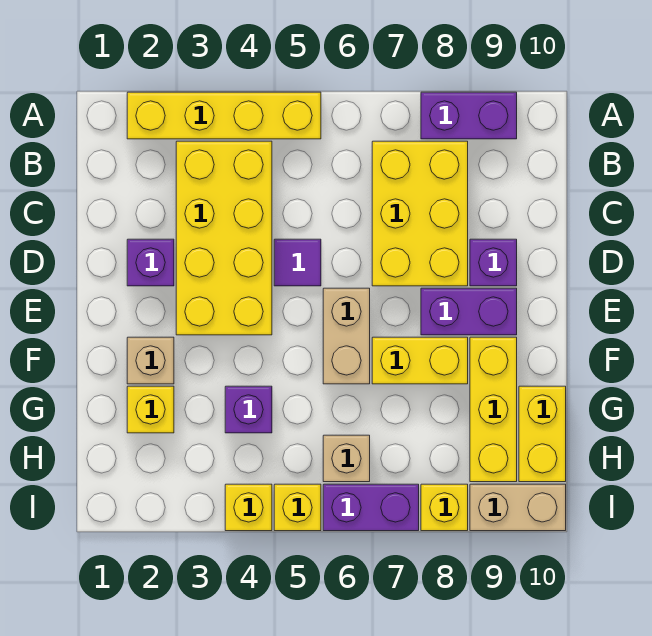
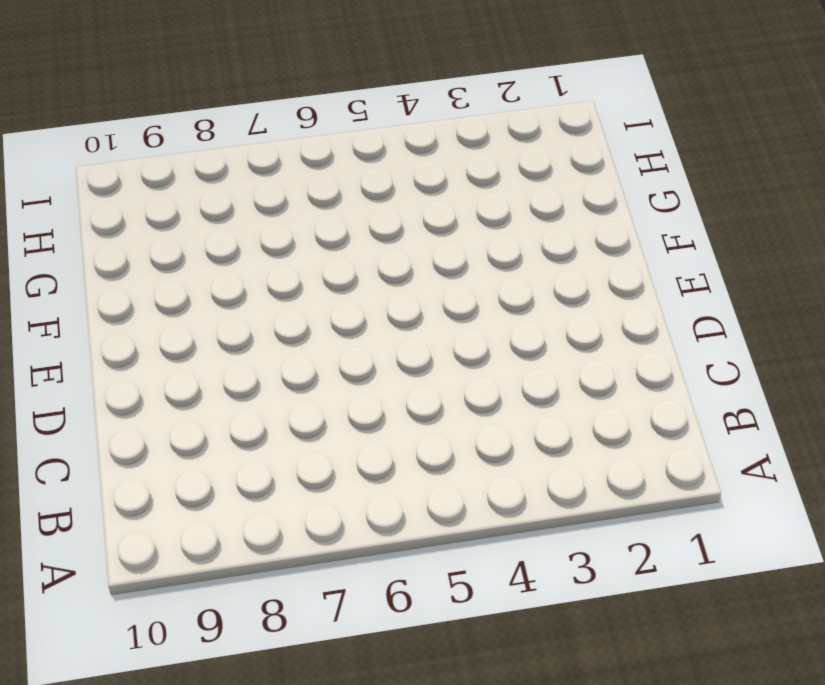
none -> yellow brick A2:A5 level 1
none -> purple brick A8:A9 level 1
none -> yellow brick B3:E4 level 1

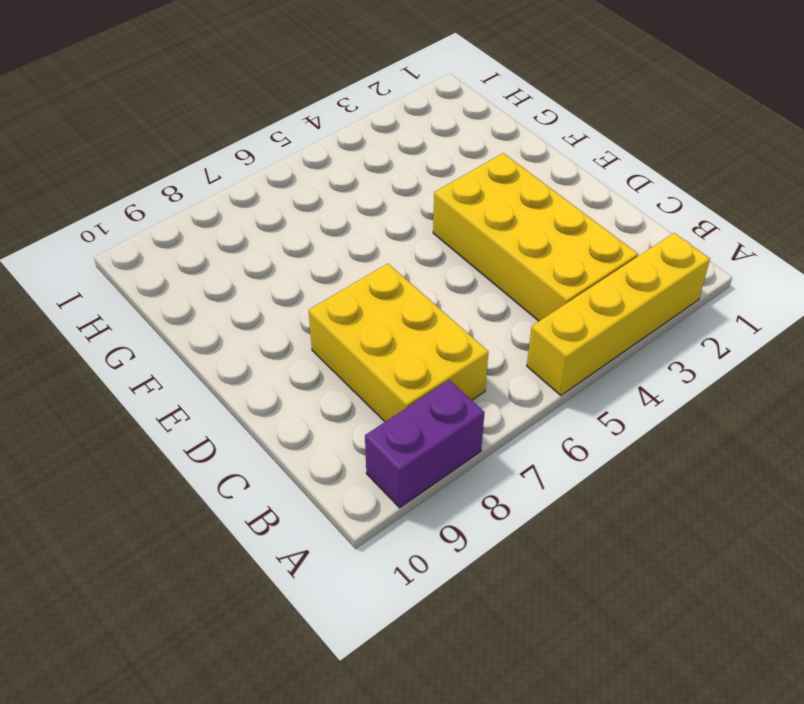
none -> purple brick D2 level 1
none -> purple tile D5 level 1
none -> purple brick D9 level 1

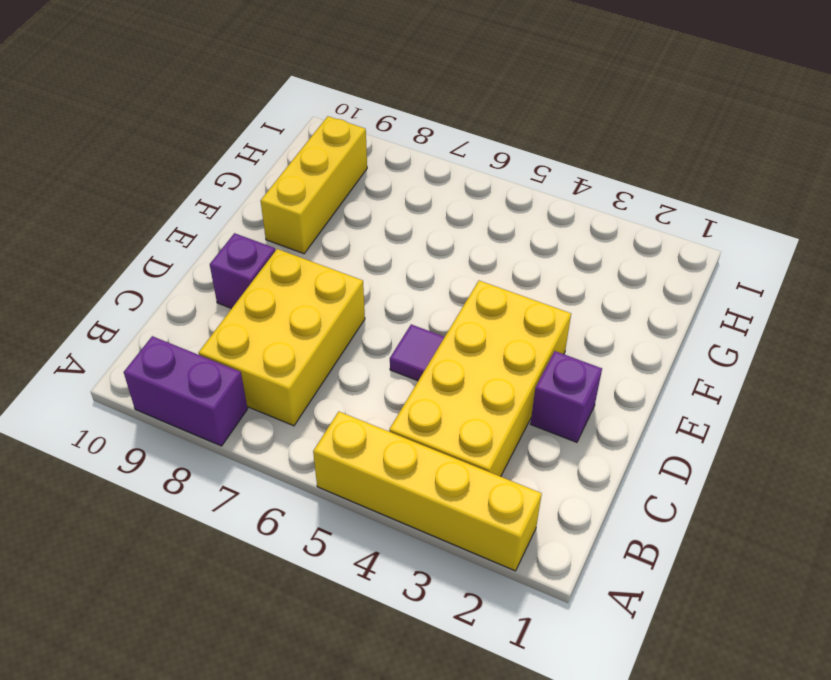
none -> tan brick E6:F6 level 1
none -> purple brick E8:E9 level 1
none -> tan brick F2 level 1

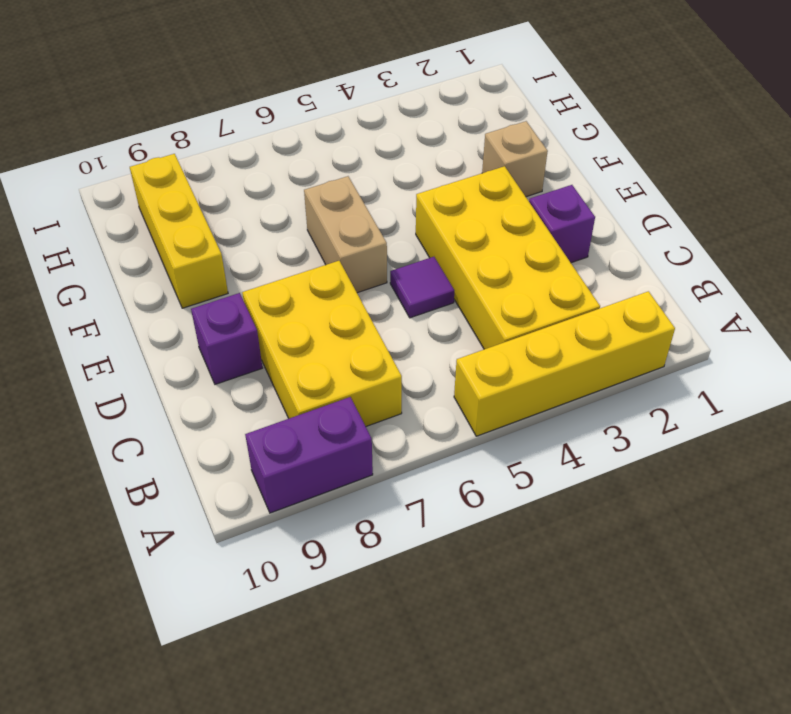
none -> purple brick E8:E9 level 1
none -> yellow brick F7:F8 level 1
none -> yellow brick G2 level 1

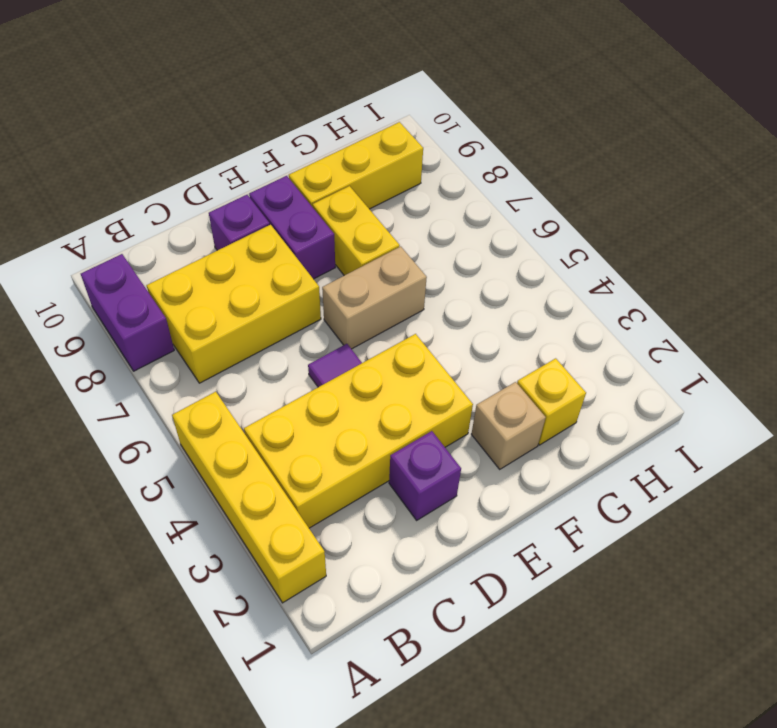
none -> purple brick G4 level 1
none -> yellow brick G10:H10 level 1
none -> tan brick H6 level 1

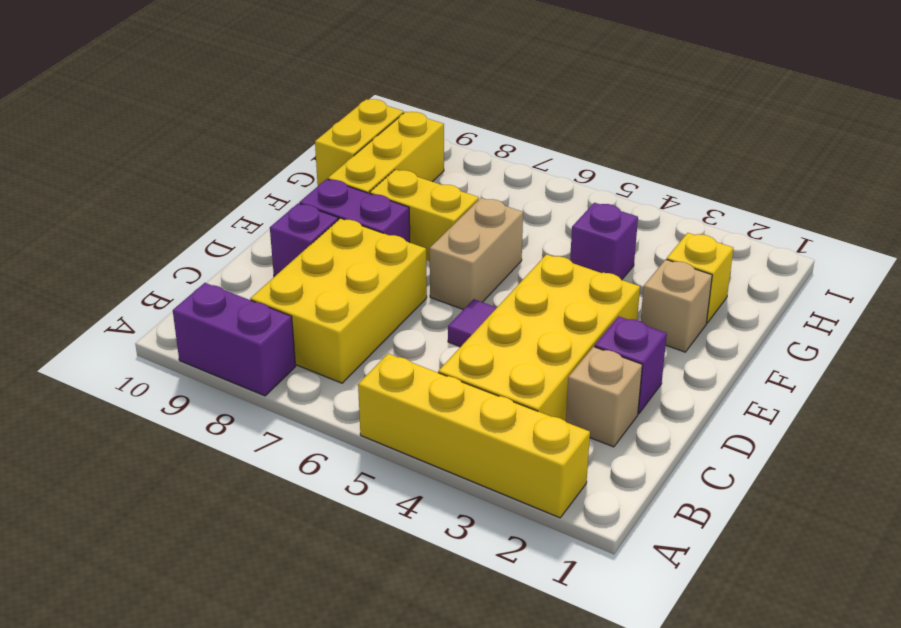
tan brick C2 level 1 -> tan brick H6 level 1
none -> yellow brick I4 level 1
none -> yellow brick I5 level 1
none -> purple brick I6:I7 level 1

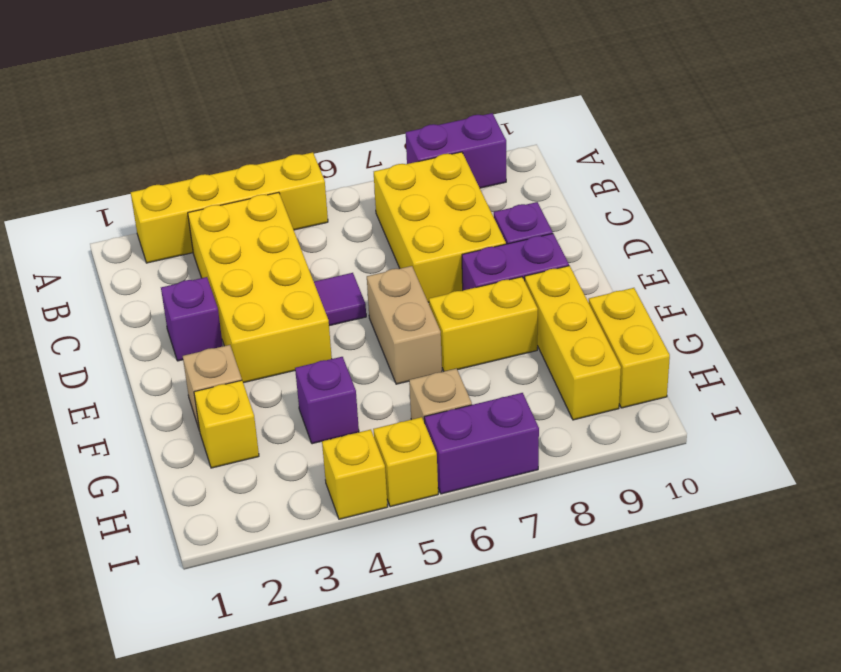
none -> yellow brick I8 level 1
none -> tan brick I9:I10 level 1

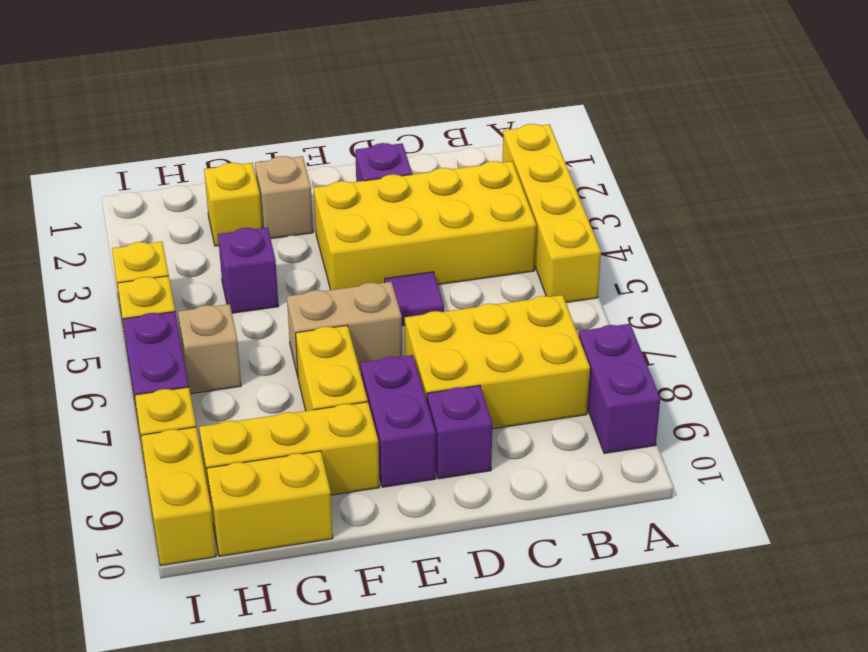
yellow brick I9:I10 level 1 -> tan brick I9:I10 level 1

